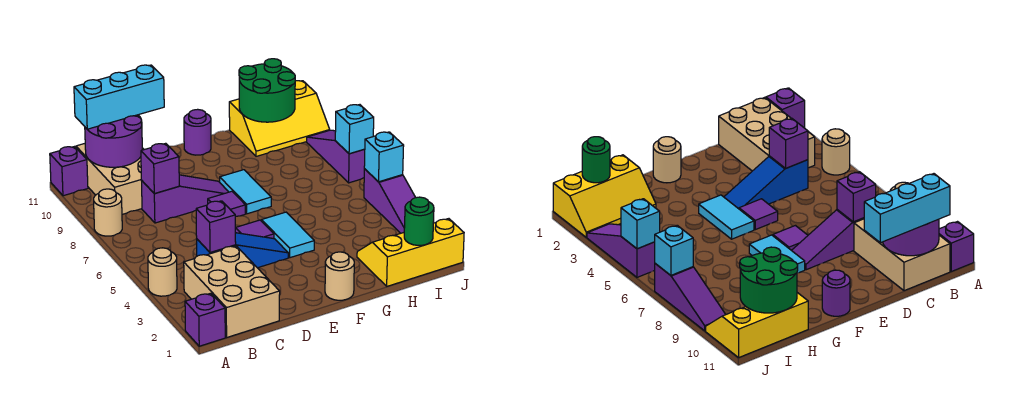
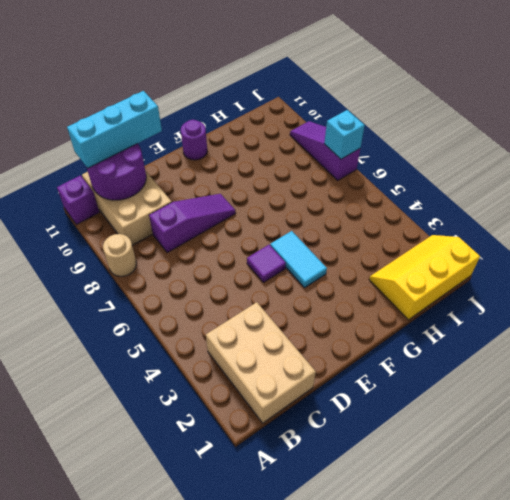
none -> purple brick A1 level 1
none -> tan round brick A4 level 1
none -> blue slope C4:E4 level 1 top C

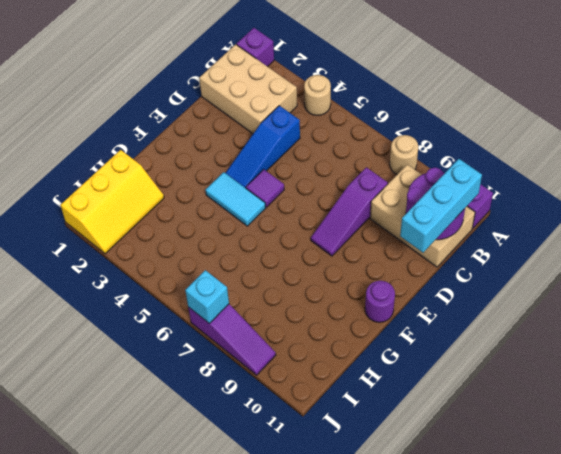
none -> purple tile E7 level 1
none -> tan round brick F1 level 1
none -> cyan tile F7:F8 level 1

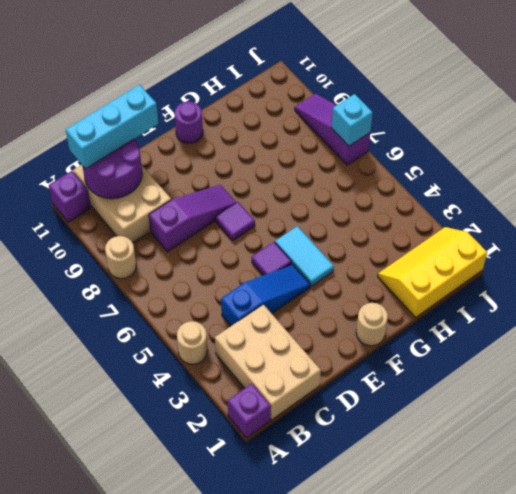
none -> cyan tile F7:F8 level 1
none -> yellow slope H10:J11 level 1 top 11
none -> purple slope J3:J5 level 1 top 5

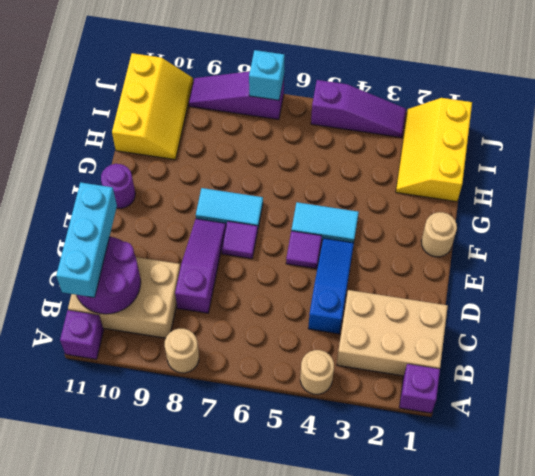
none -> purple brick C4 level 2
none -> purple brick C8 level 2
none -> green round brick H10:I11 level 2

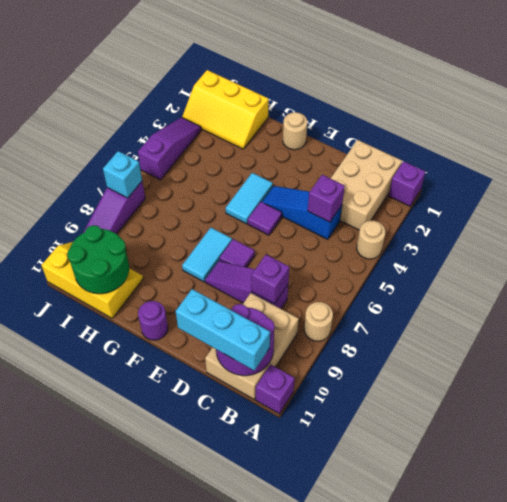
none -> green round brick I1 level 2
none -> cyan brick J5 level 2

